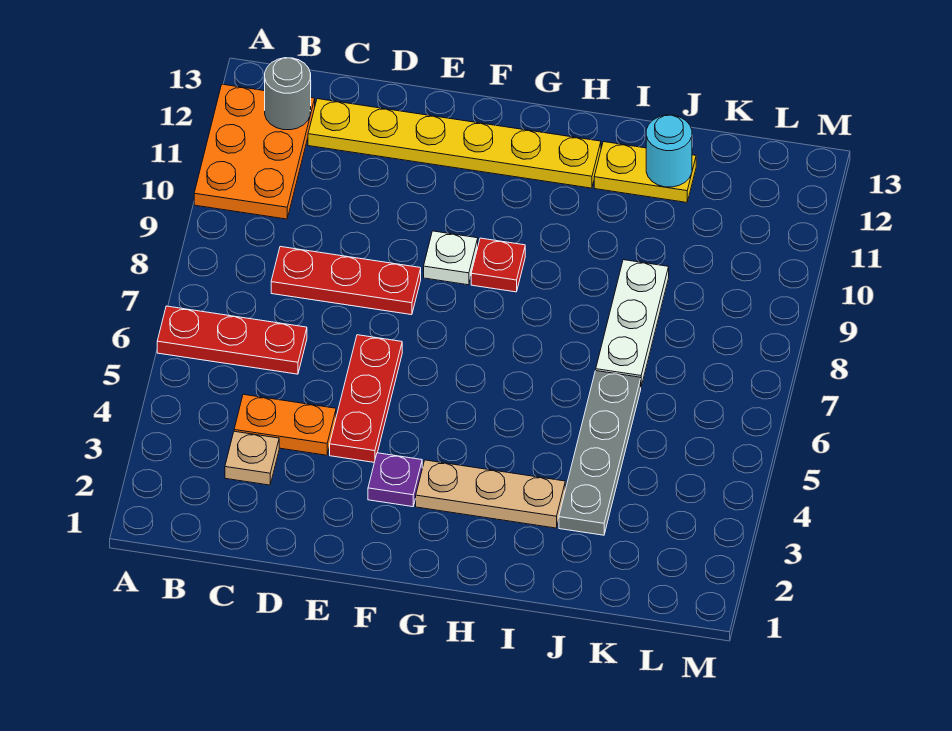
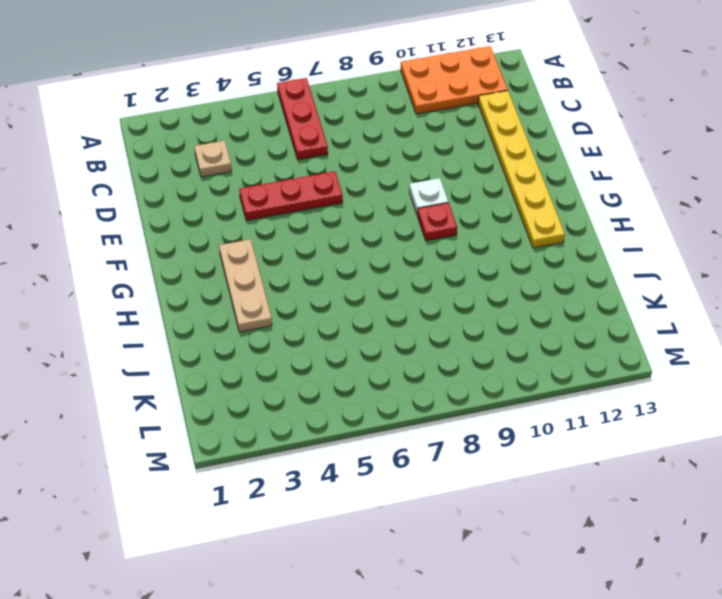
none -> orange plate C4:D4 level 1
none -> red plate C8:E8 level 1
none -> purple plate F3 level 1

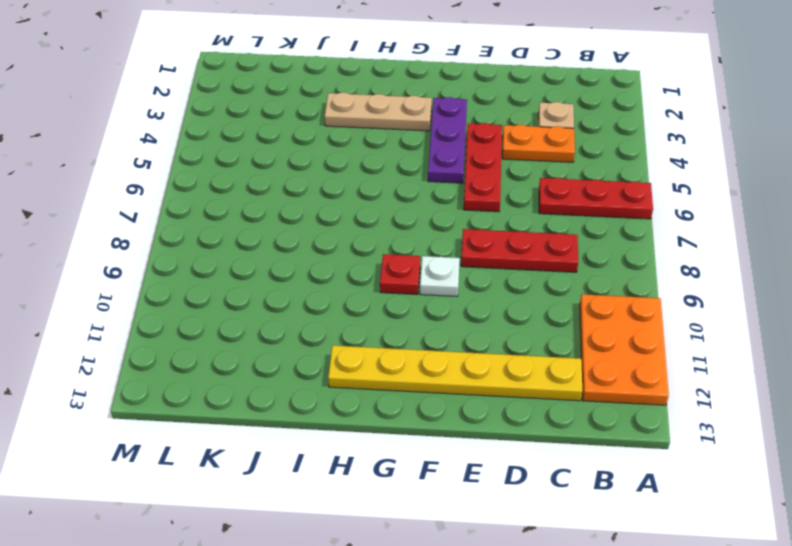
purple plate F3:F5 level 1 -> purple plate F3 level 1
none -> yellow plate I12:J12 level 1
none -> grey plate J3:J6 level 1
none -> white plate J7:J9 level 1

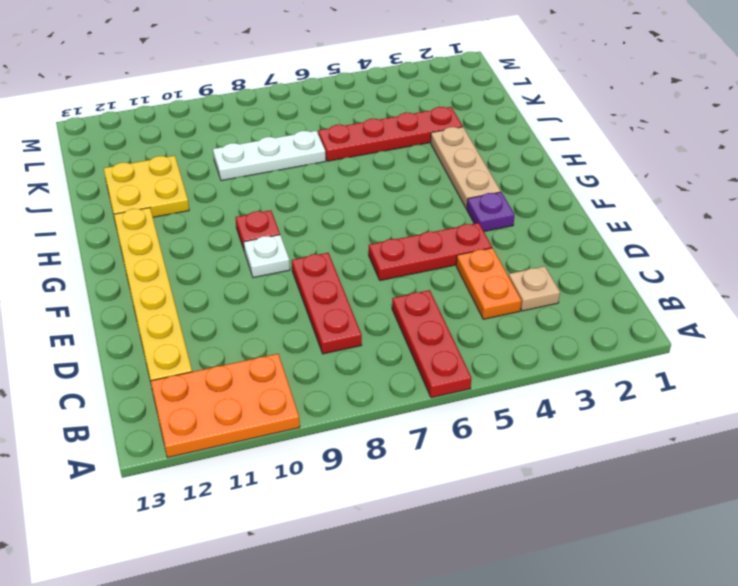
yellow plate I11:J12 level 1 -> yellow plate I12:J12 level 1
red plate J3:J6 level 1 -> grey plate J3:J6 level 1
none -> grey round brick B12 level 2
none -> cyan round brick J12 level 2

